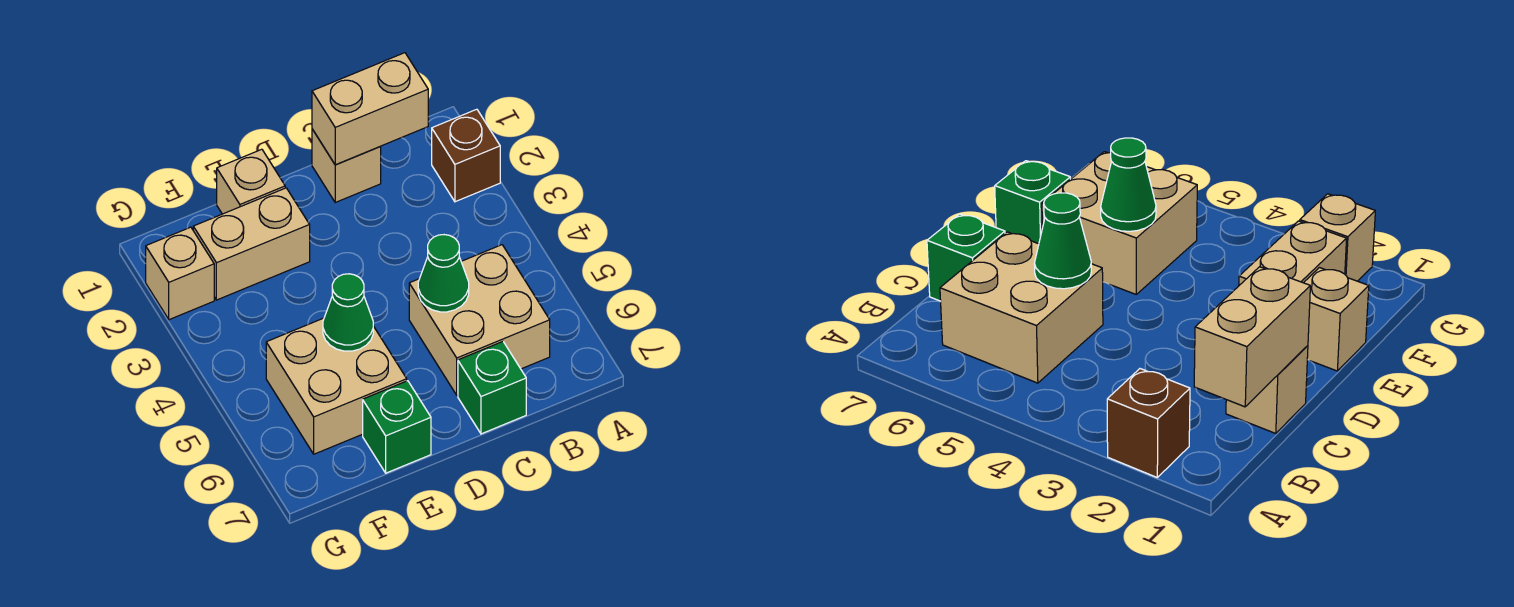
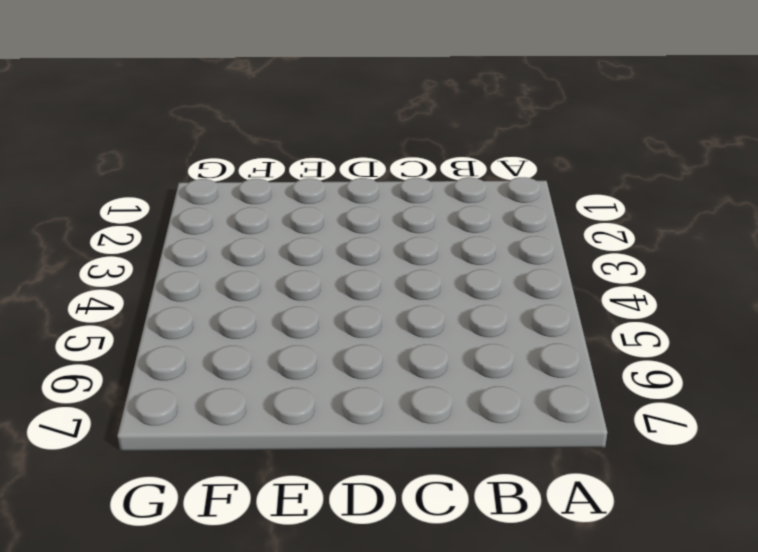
none -> brown brick A2 level 1
none -> tan brick B5:C6 level 1
none -> tan brick C1 level 1

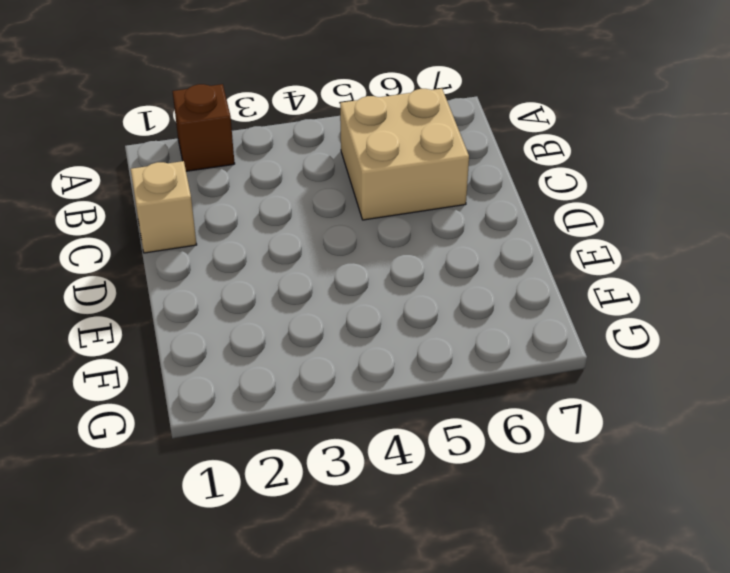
none -> green brick C7 level 1
none -> tan brick E1 level 1
none -> tan brick E2:F2 level 1

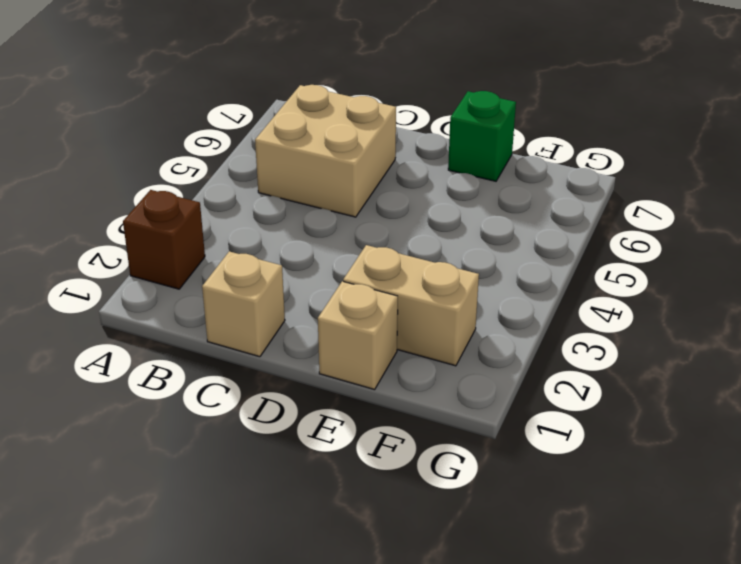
none -> green brick C7 level 1
none -> tan brick E5:F6 level 1
none -> tan brick G2 level 1

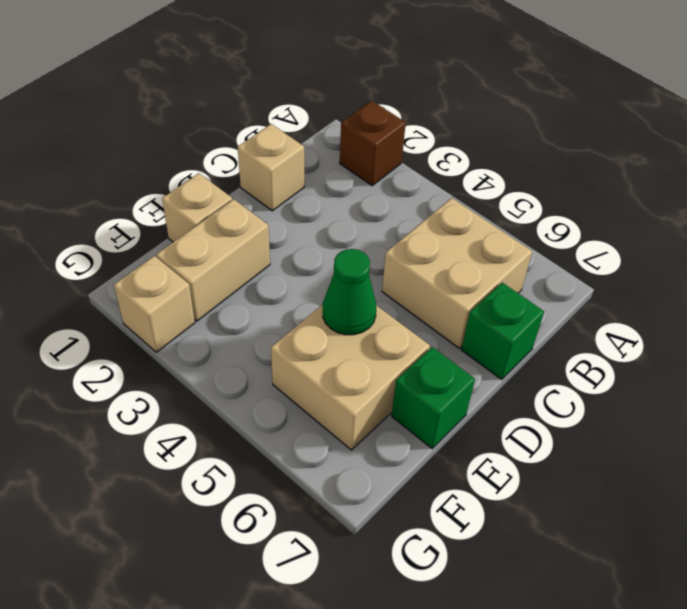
none -> tan brick B1:C1 level 2
none -> green cone C5 level 2

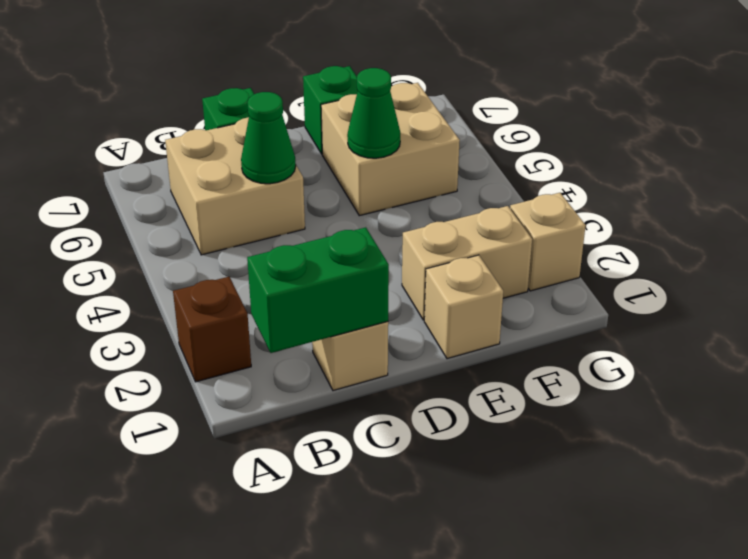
green brick B1:C1 level 2 -> tan brick B1:C1 level 2

